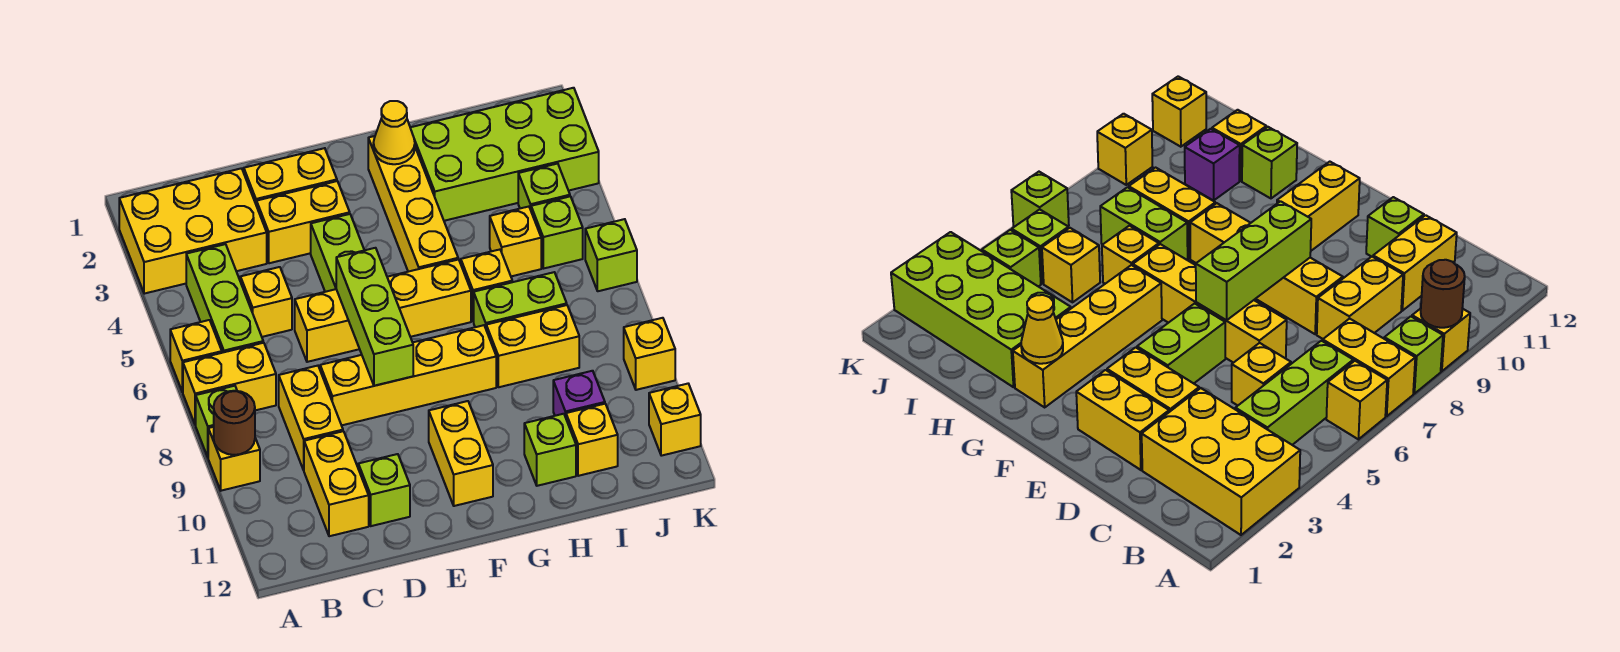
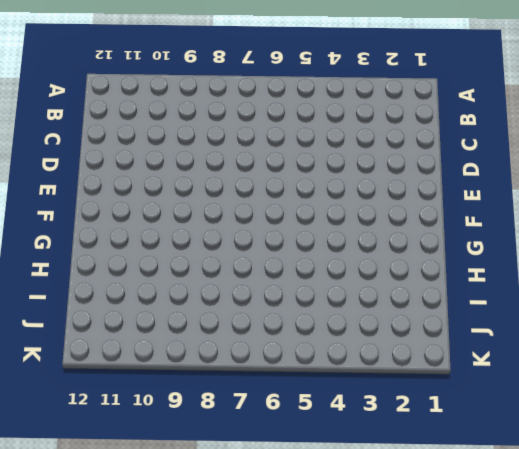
none -> yellow brick A2:C3 level 1
none -> yellow brick A6 level 1
none -> yellow brick A7:B7 level 1
none -> lime brick A8 level 1

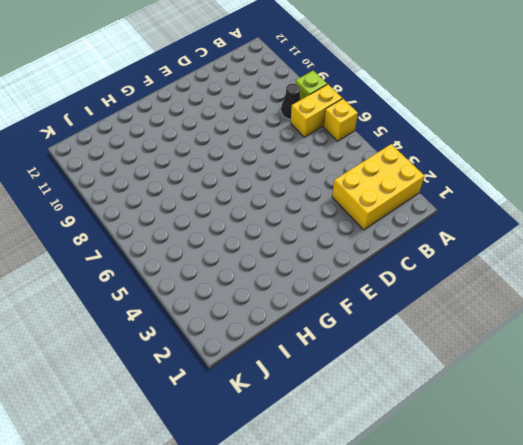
black cone B8 level 1 -> none
none -> yellow brick A9 level 1
none -> lime brick B4:B6 level 1
none -> yellow brick C5 level 1
none -> yellow brick C8:C9 level 1

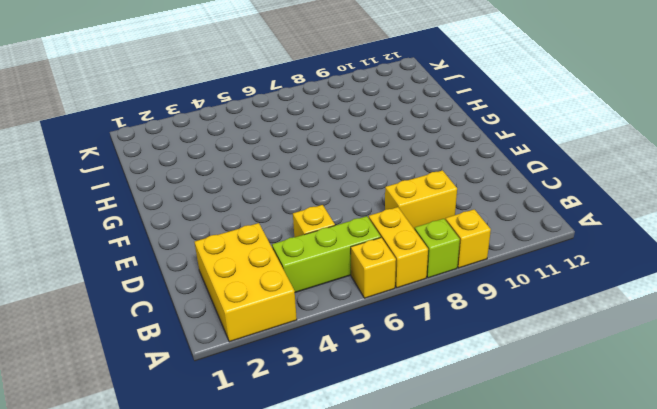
none -> yellow brick C10:C11 level 1
none -> yellow brick D2:E2 level 1
none -> yellow brick D3:E3 level 1
none -> yellow brick D6:G6 level 1

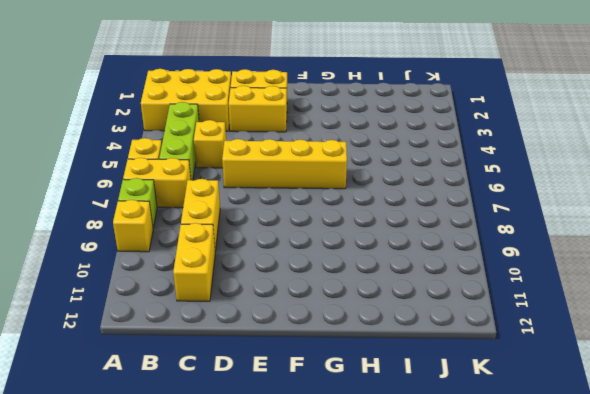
none -> yellow brick D8:G8 level 1
none -> lime brick D11 level 1
none -> lime brick E4:E5 level 1
none -> yellow brick F10:F11 level 1

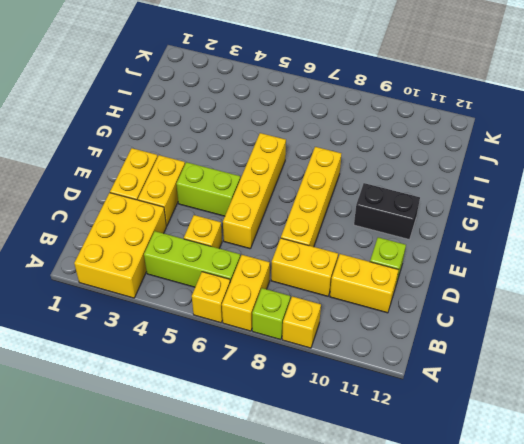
black brick F10:F11 level 1 -> yellow brick F10:F11 level 1
none -> yellow brick G2:G5 level 1
none -> lime brick H2:K3 level 1
none -> yellow brick H6 level 1
none -> lime brick H7:I7 level 1

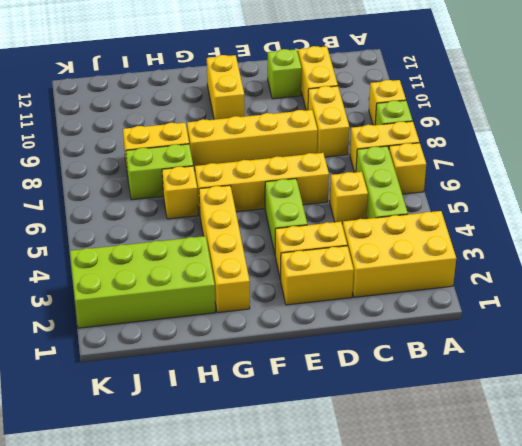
none -> lime brick H11 level 1
none -> yellow brick I5 level 1
none -> purple brick I10 level 1
none -> yellow brick I11 level 1

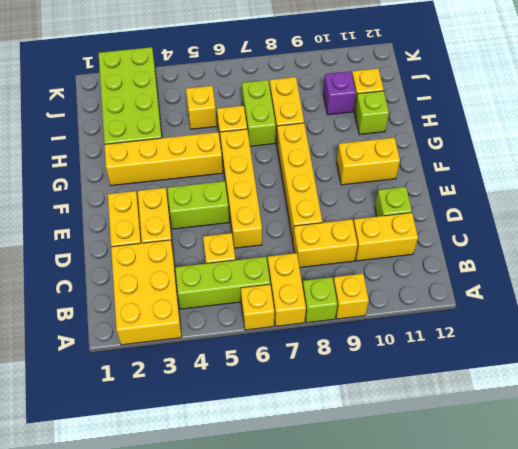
none -> lime brick J4 level 1
none -> lime brick J5 level 1
none -> lime brick K6 level 1
none -> yellow brick K9 level 1

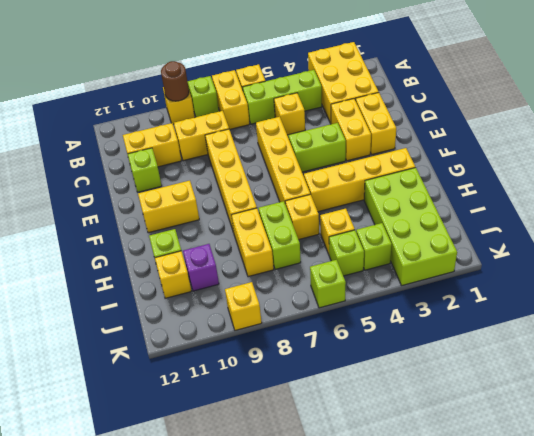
none -> yellow brick K11 level 1
none -> lime brick E6:E8 level 2
none -> yellow cone G2 level 2

